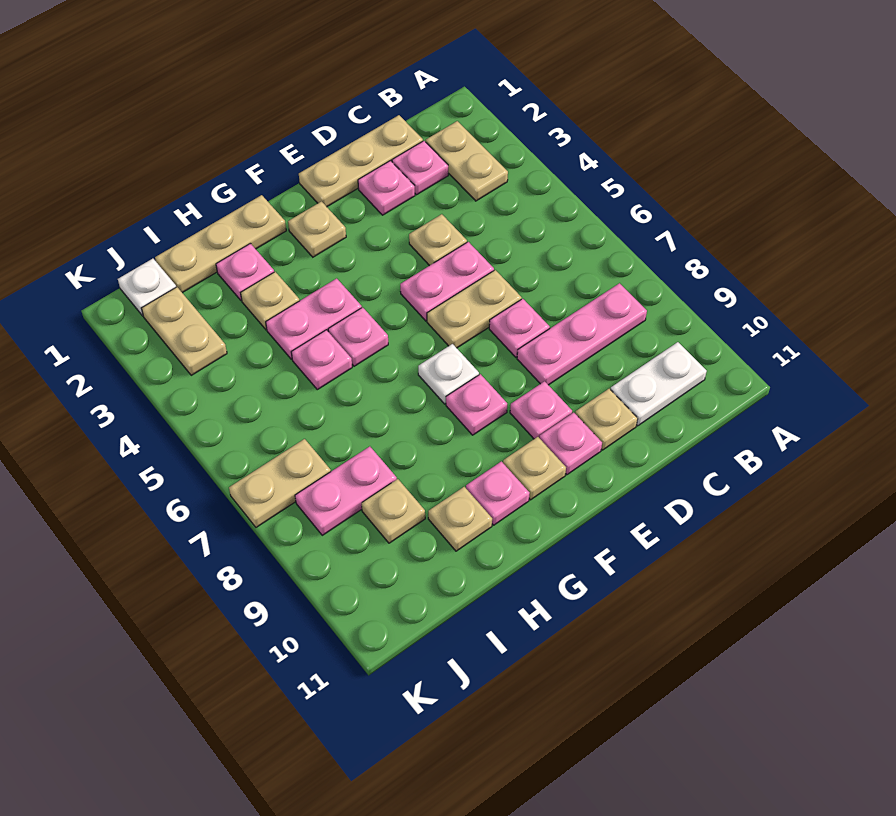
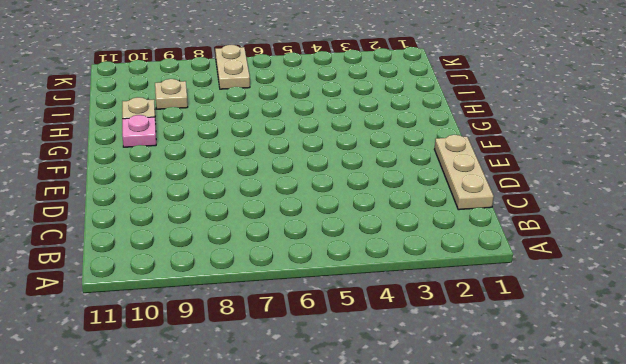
none -> tan plate B2:B3 level 1
none -> pink plate B8:D8 level 1
none -> white plate B10:C10 level 1
none -> pink plate C2 level 1

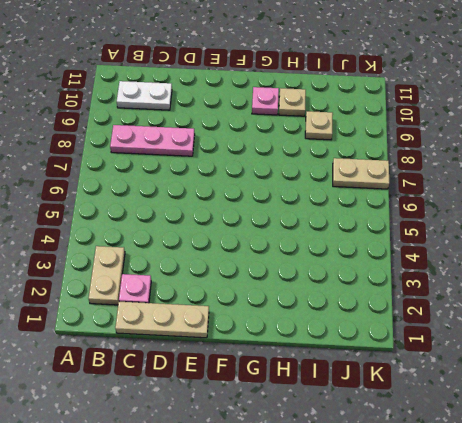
none -> pink plate D2 level 1
none -> tan plate D4 level 1
none -> pink plate D5:E5 level 1
none -> tan plate D6:E6 level 1

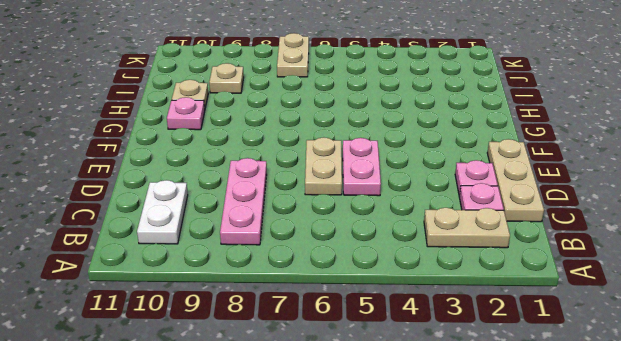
none -> tan plate D4 level 1
none -> pink plate D7 level 1
none -> tan plate D10 level 1
none -> pink plate E9 level 1

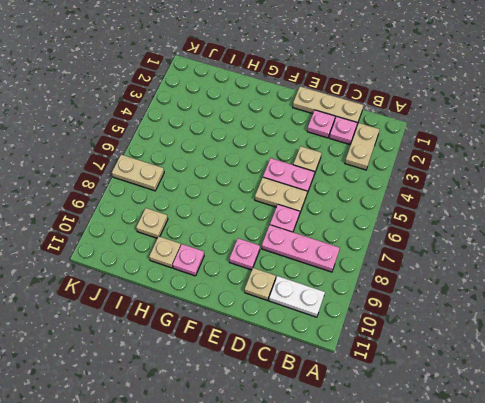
none -> pink plate E10 level 1
none -> tan plate F2 level 1
none -> white plate F7 level 1
none -> pink plate F8 level 1

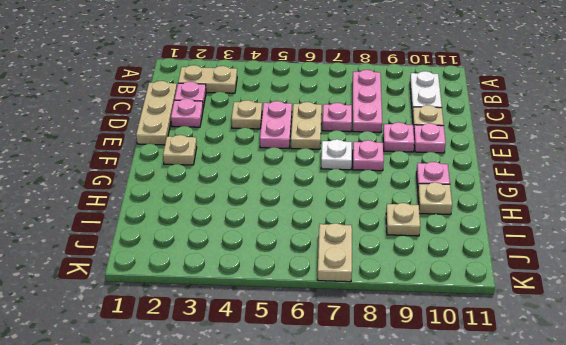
none -> tan plate F10 level 1
none -> tan plate G1:I1 level 1
none -> pink plate G4:H4 level 1
none -> pink plate G5 level 1

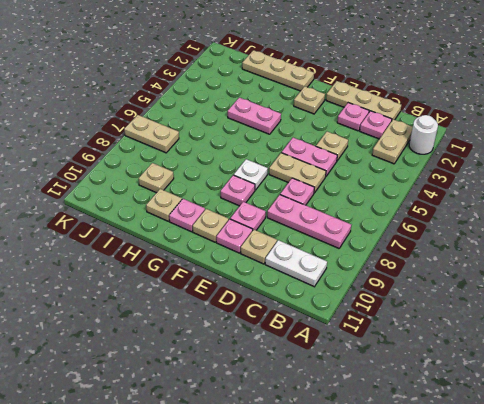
white round brick A2 level 1 -> none
none -> pink plate G5 level 1
none -> pink plate H2 level 1
none -> tan plate H3 level 1
none -> pink plate H5 level 1

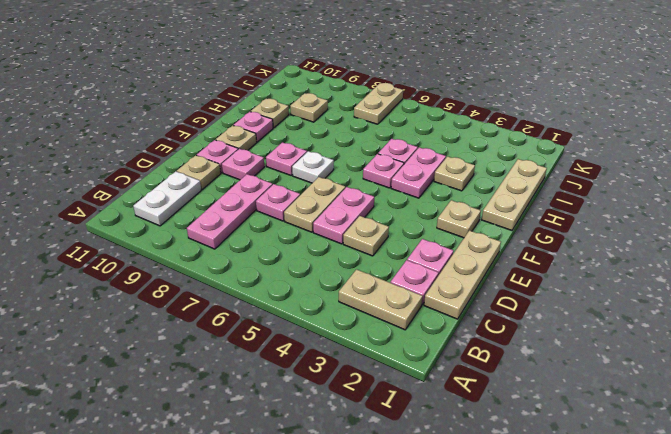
none -> pink plate H2 level 1
none -> pink plate I8:J8 level 1
none -> white plate J1 level 1
none -> tan plate J2:J3 level 1

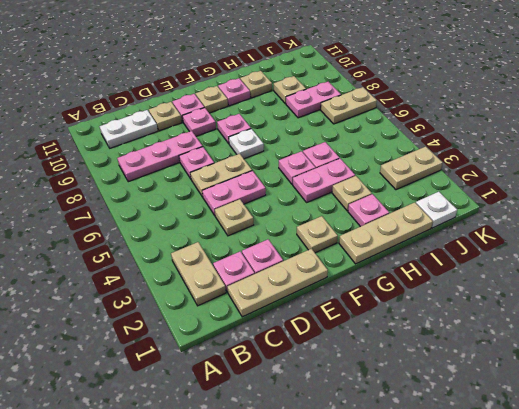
tan plate J3:K3 level 1 -> tan plate J2:J3 level 1

